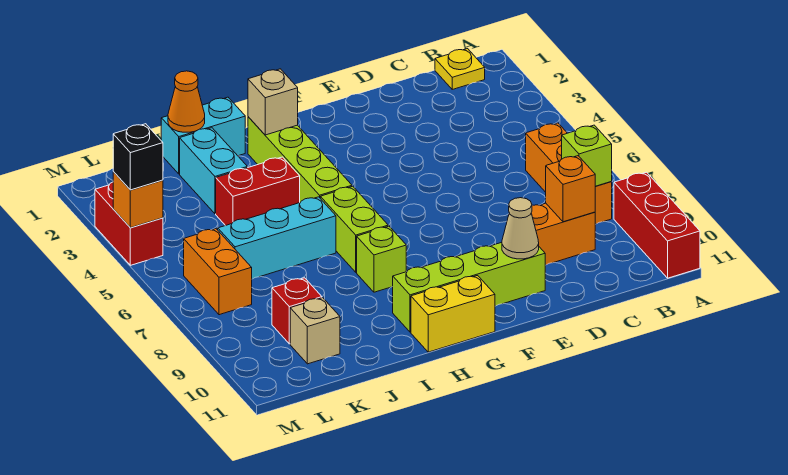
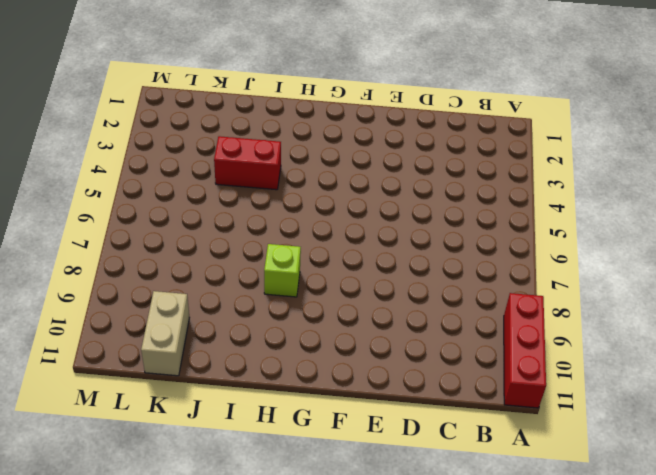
tan brick K10:K11 level 1 -> tan brick K10 level 1
none -> yellow plate B1 level 1
none -> orange brick B6:B8 level 1
none -> orange brick C9:D9 level 1

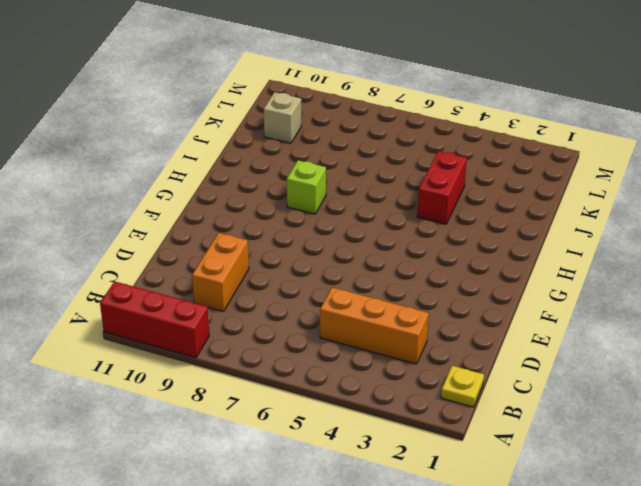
orange brick C3:C5 level 1 -> orange brick B6:B8 level 1
none -> lime brick E10:H10 level 1
none -> yellow brick G11:H11 level 1
none -> lime brick H2:H5 level 1

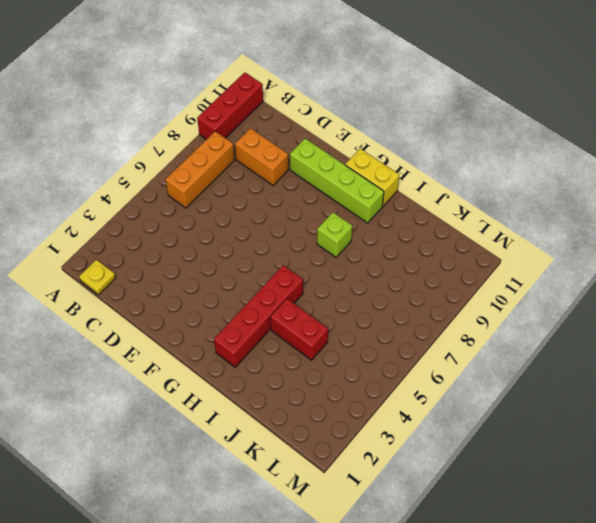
red brick H2:H5 level 1 -> lime brick H2:H5 level 1
none -> lime brick H6:H7 level 1
none -> cyan brick I1:J1 level 1
none -> cyan brick I6:K6 level 1

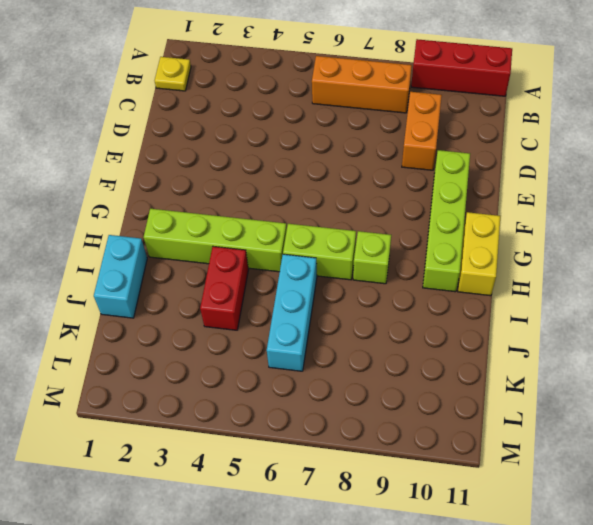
none -> cyan brick J2:J3 level 1
none -> red brick K9 level 1
none -> tan brick K10 level 1

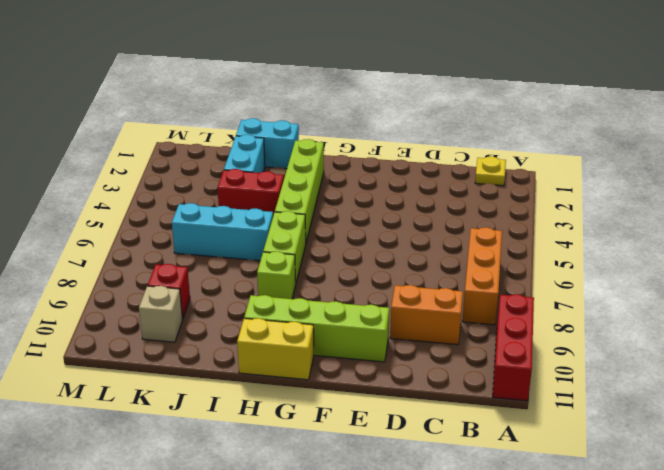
none -> orange brick L6:L7 level 1
none -> red brick M3:M4 level 1
none -> lime brick B8 level 2

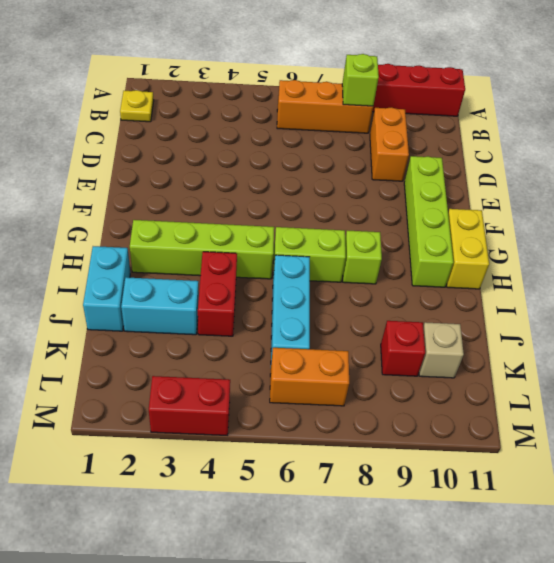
none -> orange brick C9 level 2
none -> tan cone E10 level 2
none -> tan brick H2 level 2

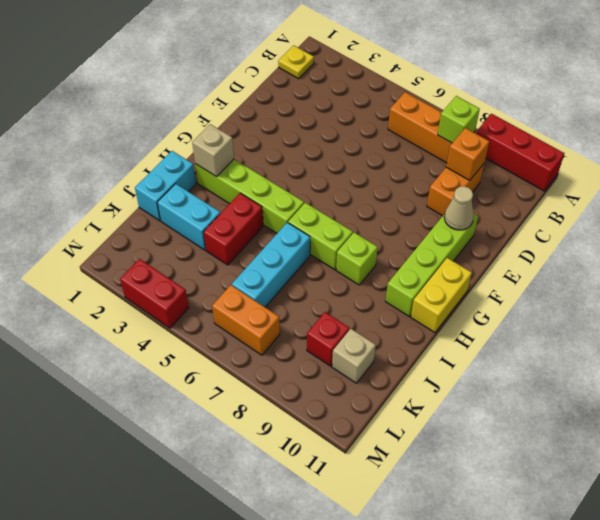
none -> orange cone J1 level 2
none -> orange brick M4 level 2
none -> black brick M4 level 3

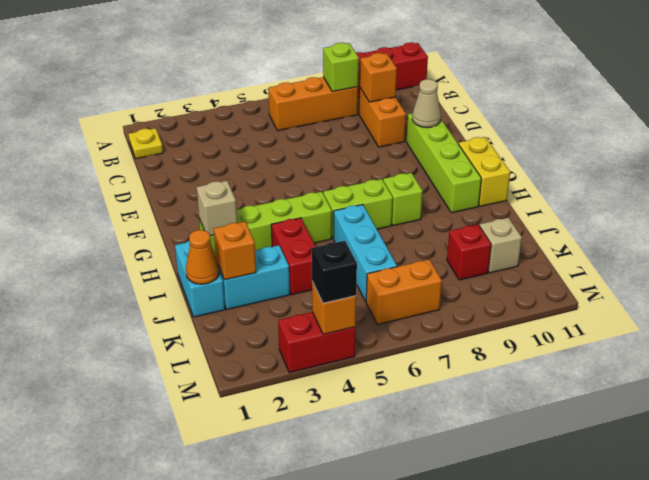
orange brick J2 level 2 -> none

